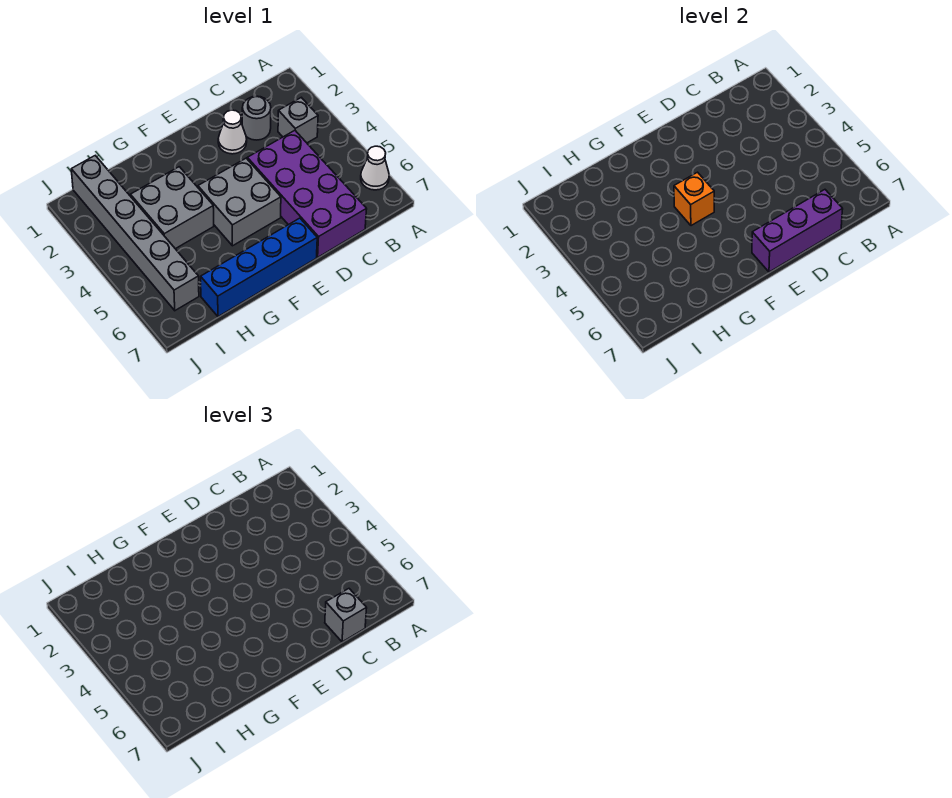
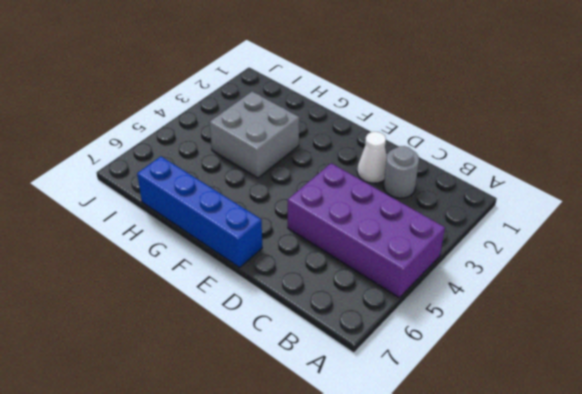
purple brick A4:D5 level 1 -> purple brick C4:D7 level 1
none -> white cone A6 level 1
none -> grey brick B3 level 1
none -> grey brick E4:F5 level 1

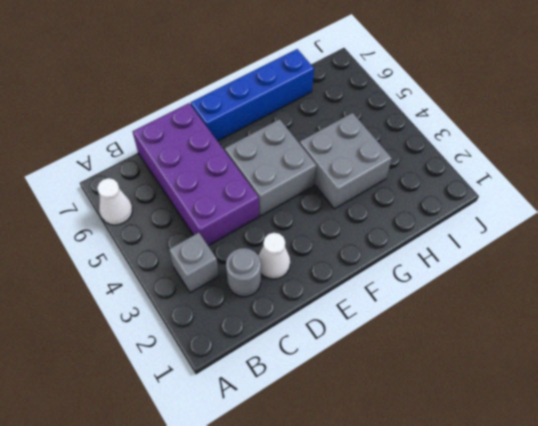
none -> grey brick I1:I6 level 1
none -> purple brick C7:E7 level 2
none -> orange brick F4 level 2

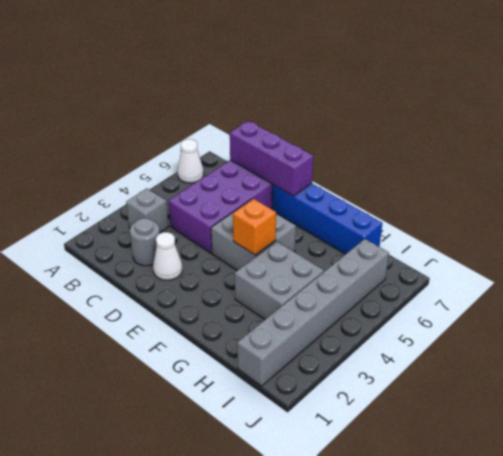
none -> grey brick C7 level 3

